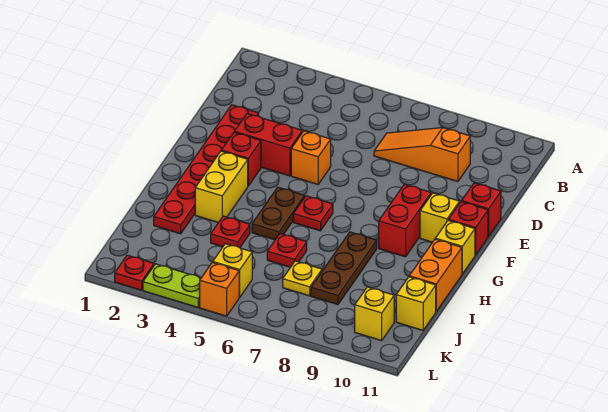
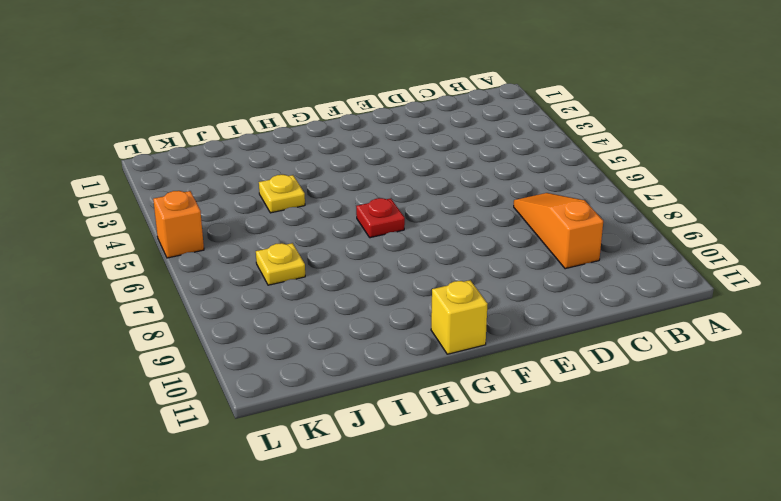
yellow plate I4 level 1 -> red plate I4 level 1
none -> red plate D2:I2 level 1
none -> red brick E3:E4 level 1
none -> orange brick E5 level 1

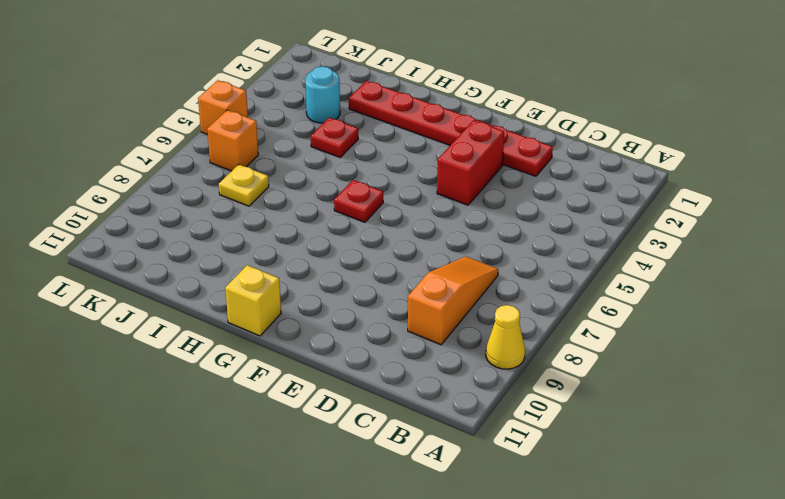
yellow cone A9 level 1 -> none
cyan round brick J3 level 1 -> none
orange brick K6 level 1 -> orange brick E5 level 1
none -> red brick E11 level 1
none -> red brick F3 level 1
none -> red brick F9:G9 level 1

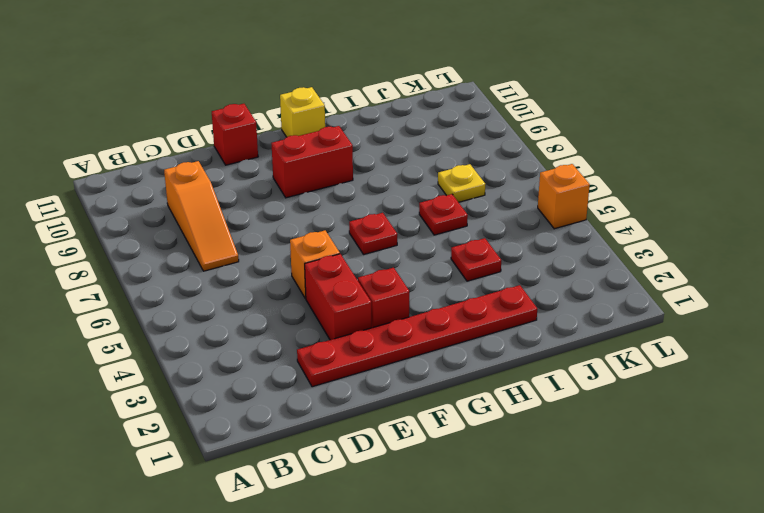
none -> yellow brick F10 level 1
none -> red brick F11 level 1
none -> yellow brick G3:H3 level 1

